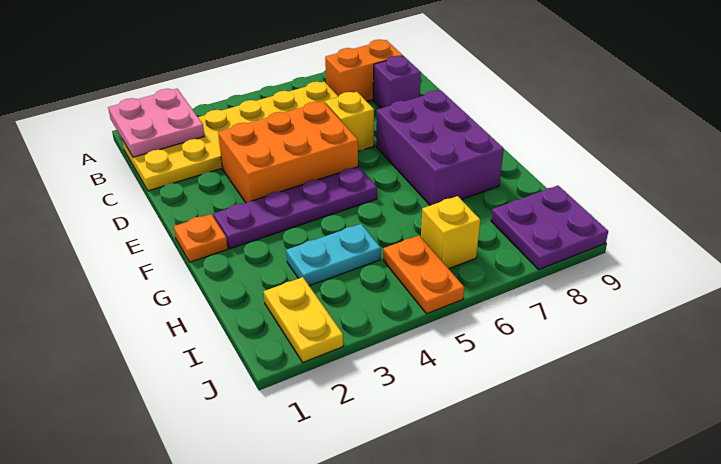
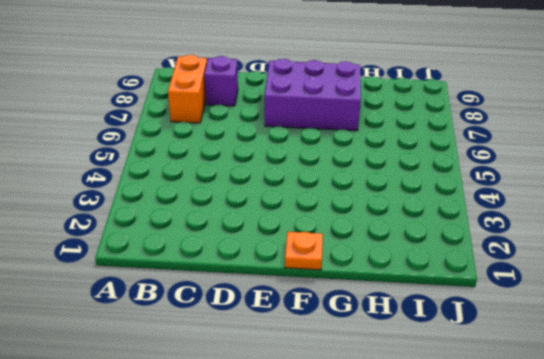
none -> yellow plate B1:C6 level 1
none -> orange brick D3:E5 level 1
none -> yellow brick D6 level 1

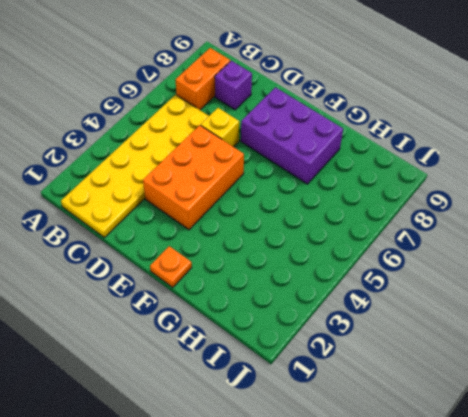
none -> purple plate F2:F5 level 1
none -> cyan plate H3:H4 level 1
none -> yellow plate I2:J2 level 1

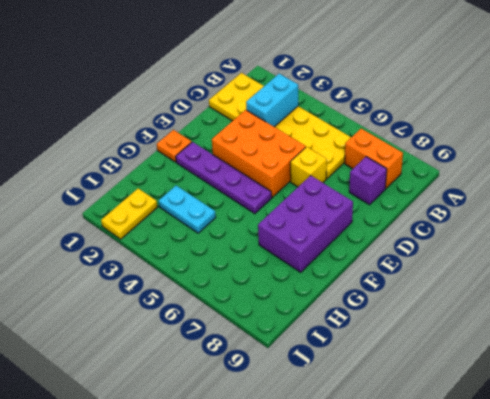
cyan brick B3:C3 level 2 -> none
none -> orange plate I5:J5 level 1
none -> yellow brick I6 level 1
none -> purple plate I8:J9 level 1

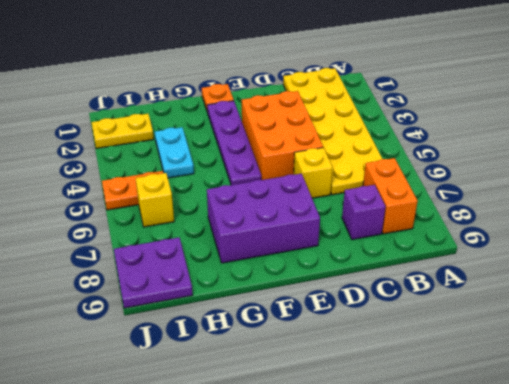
none -> pink plate A1:B2 level 2

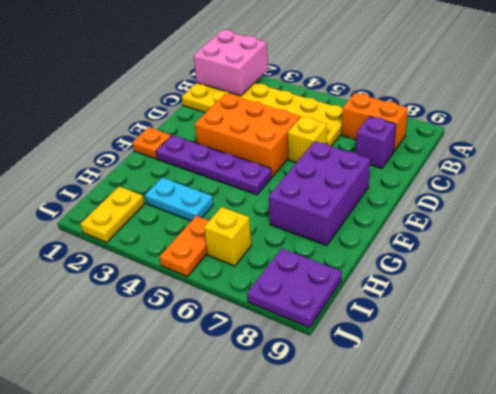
pink brick A1:B2 level 2 -> pink plate A1:B2 level 2

